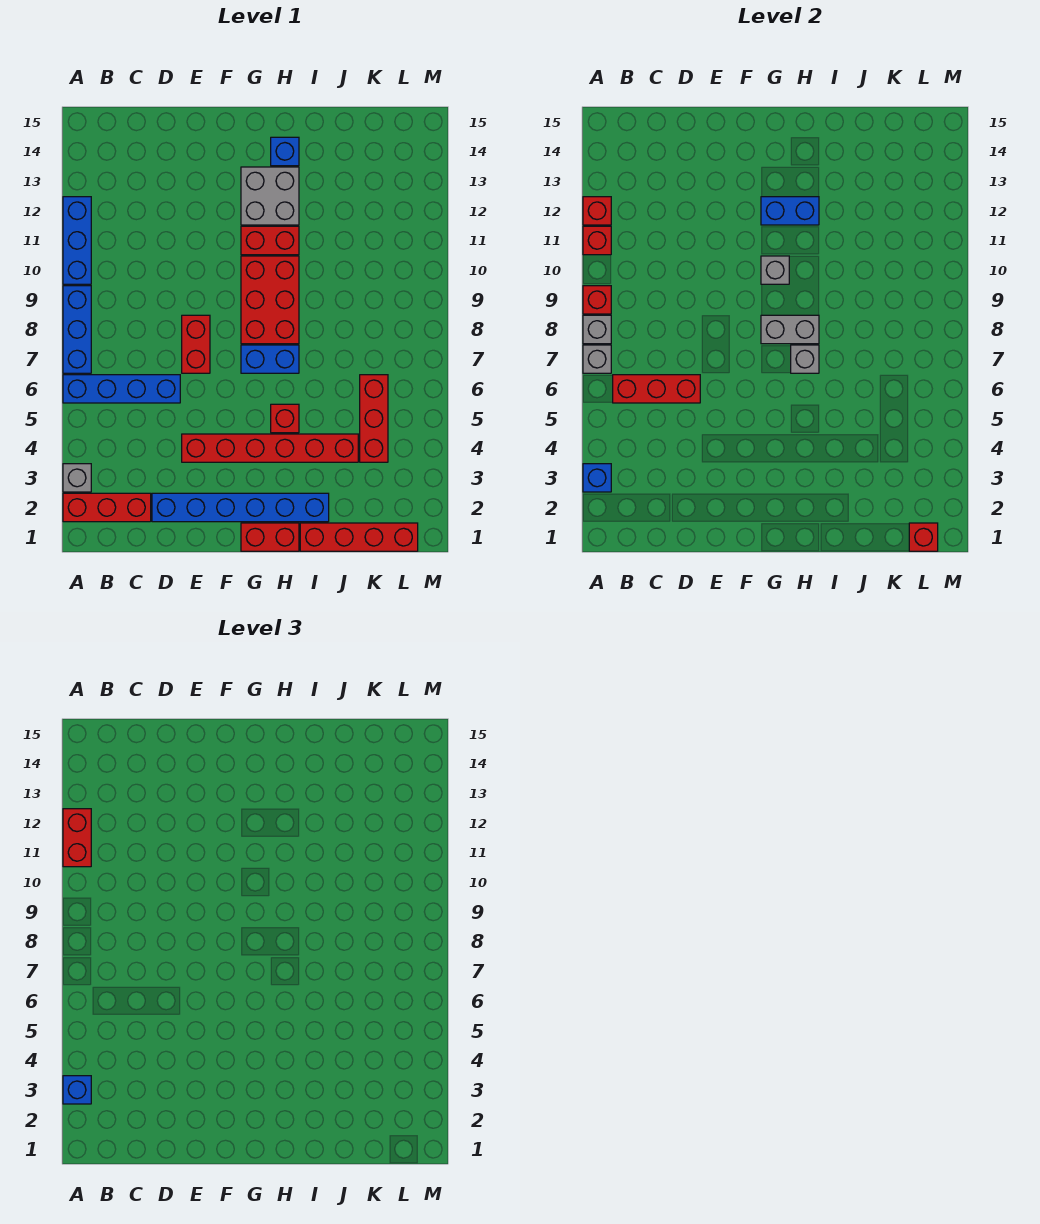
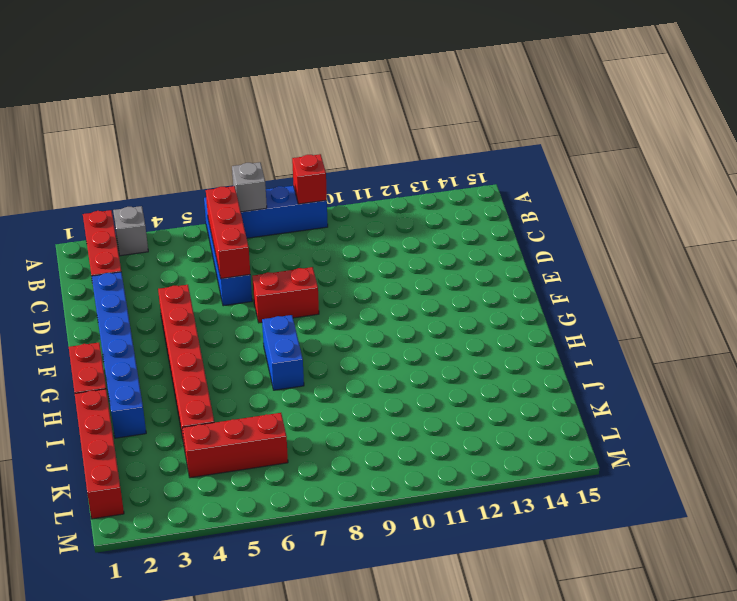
none -> blue brick A10:A12 level 1
none -> red brick G8:H10 level 1
none -> red brick G11:H11 level 1
none -> grey brick G12:H13 level 1

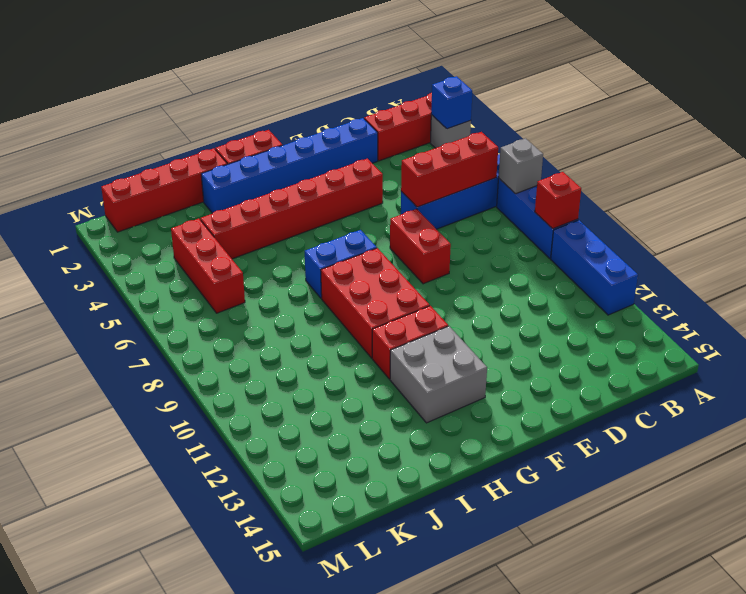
none -> red brick H5 level 1
none -> blue brick H14 level 1
none -> grey brick A8 level 2
none -> red brick A11 level 2

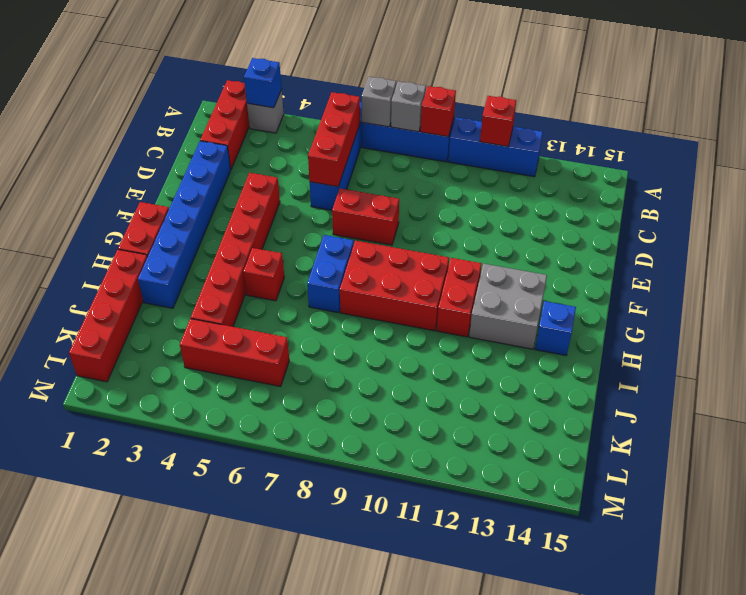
none -> red brick A12 level 2
none -> grey brick G8:H8 level 2
none -> grey brick G10 level 2
none -> blue brick G12:H12 level 2

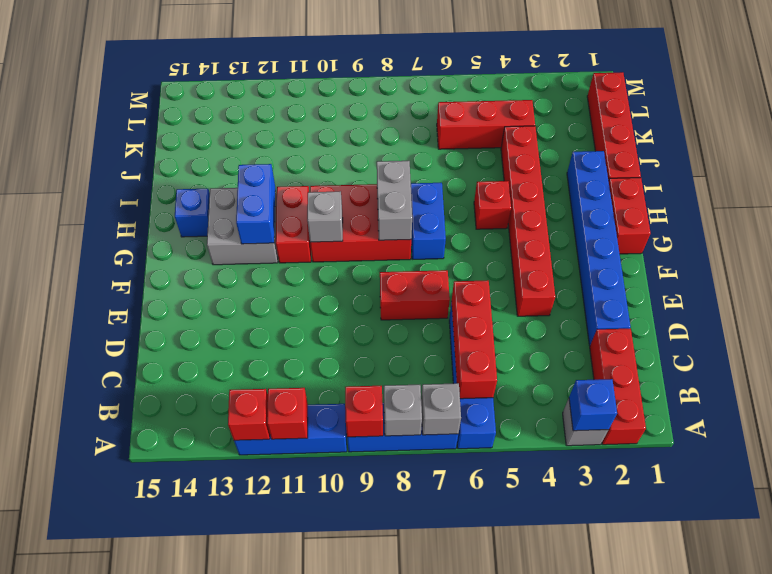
none -> grey brick H7 level 2
none -> red brick L1 level 2
none -> blue brick A3 level 3
none -> red brick A11:A12 level 3

